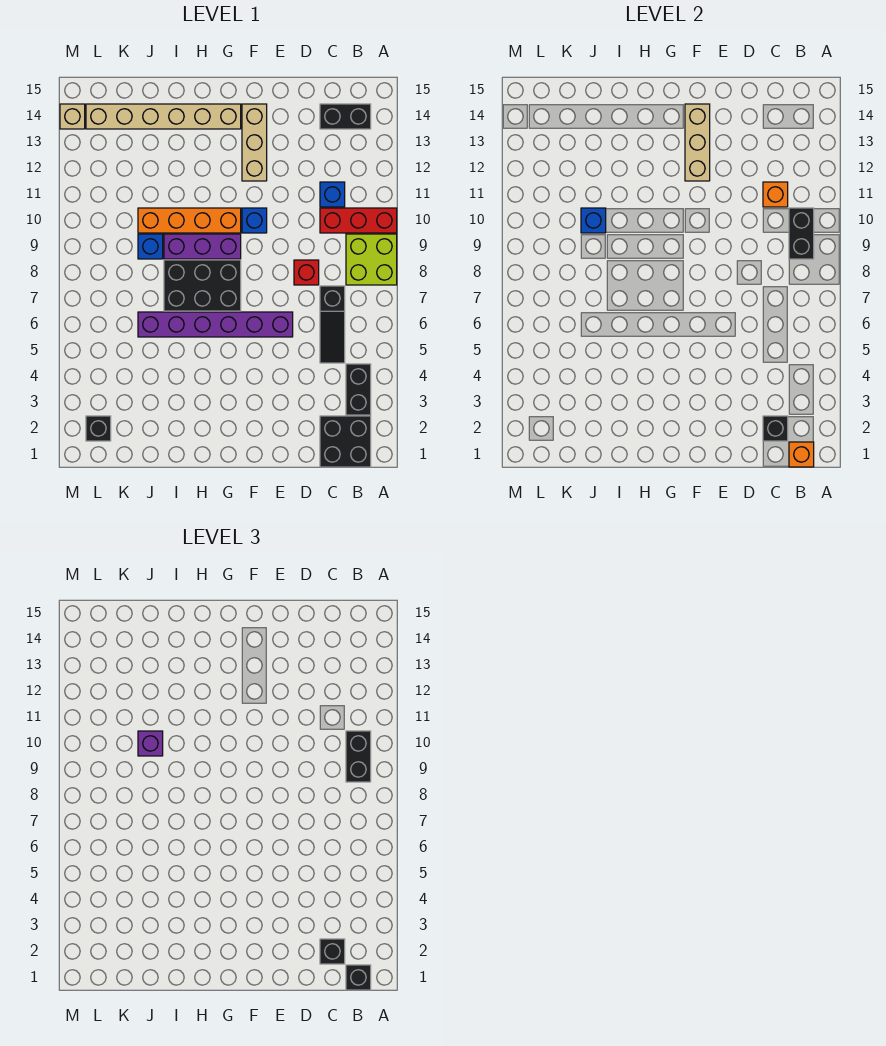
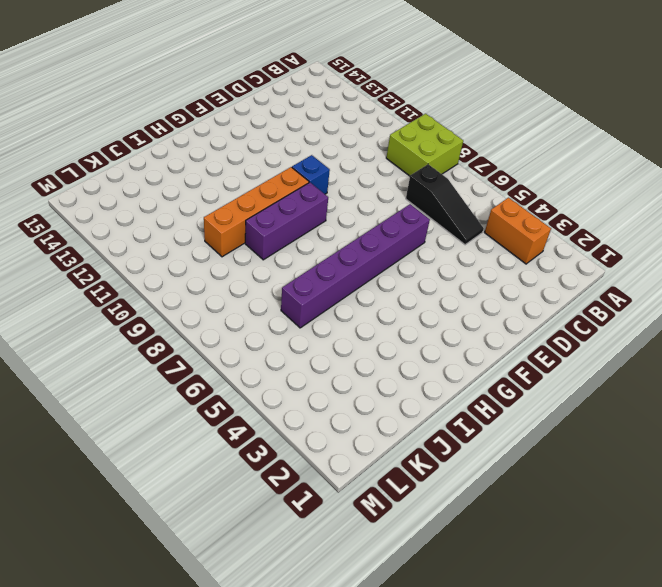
orange brick B3:B4 level 1 -> black brick B3:B4 level 1
none -> red brick A10:C10 level 1
none -> black brick B1:C2 level 1
none -> black brick B14:C14 level 1

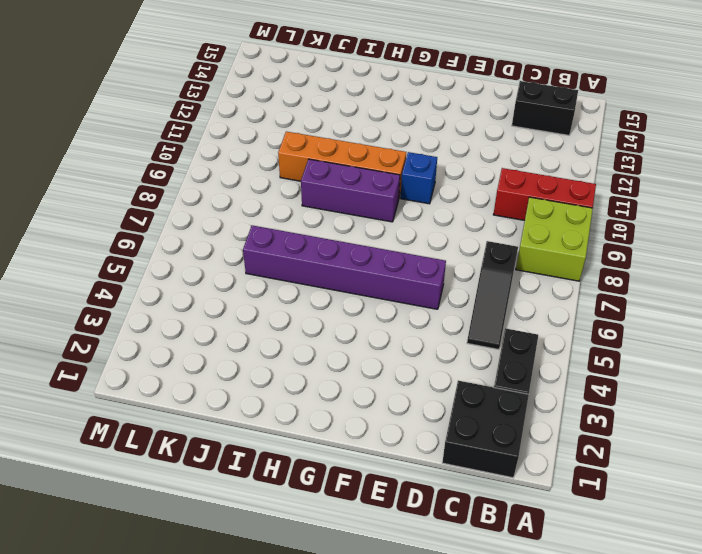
none -> blue brick C11 level 1
none -> red brick D8 level 1
none -> tan brick F12:F14 level 1

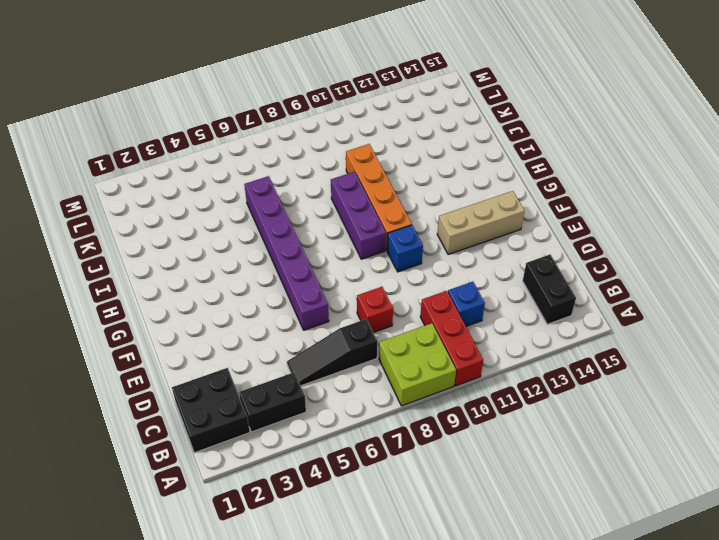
none -> black brick G7:I8 level 1
none -> tan brick G14:L14 level 1
none -> blue brick J9 level 1

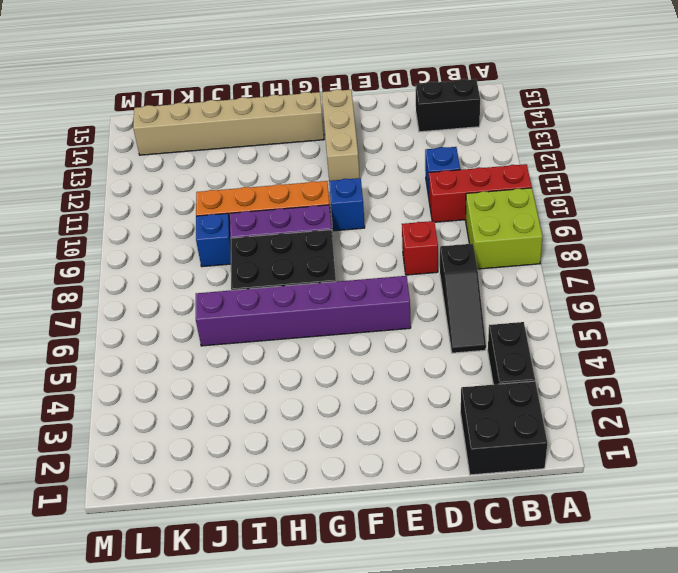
none -> black brick L2 level 1
none -> tan brick M14 level 1
none -> orange brick B1 level 2

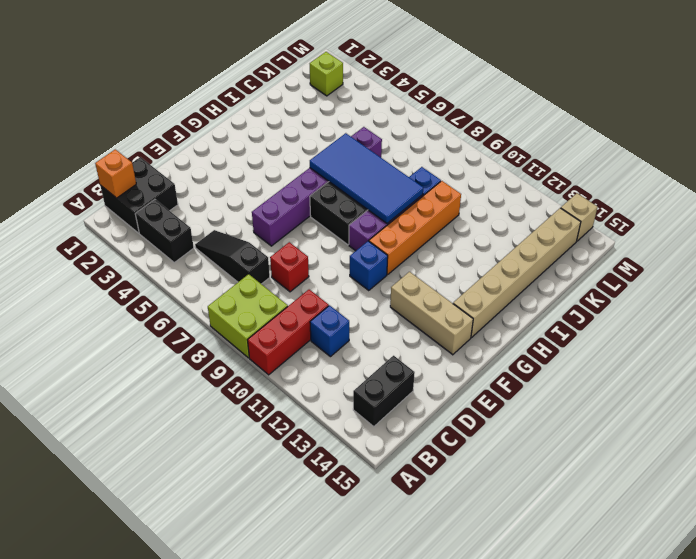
blue tile H6:I9 level 2 -> none
lime brick L2 level 1 -> black brick L2 level 1
none -> black brick B9:B10 level 2
none -> black brick C2 level 2
none -> orange brick C11 level 2

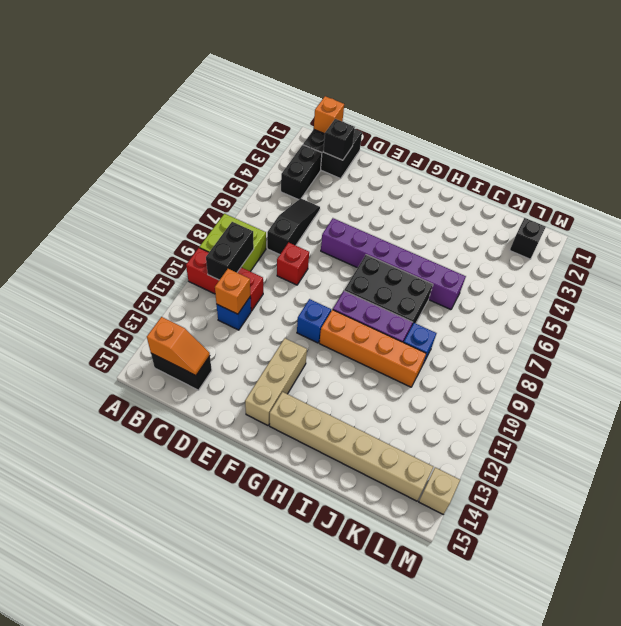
orange slope B14:C14 level 2 top B -> none
none -> tan brick F12:F14 level 2
none -> blue brick J10 level 2
none -> black brick B1 level 3

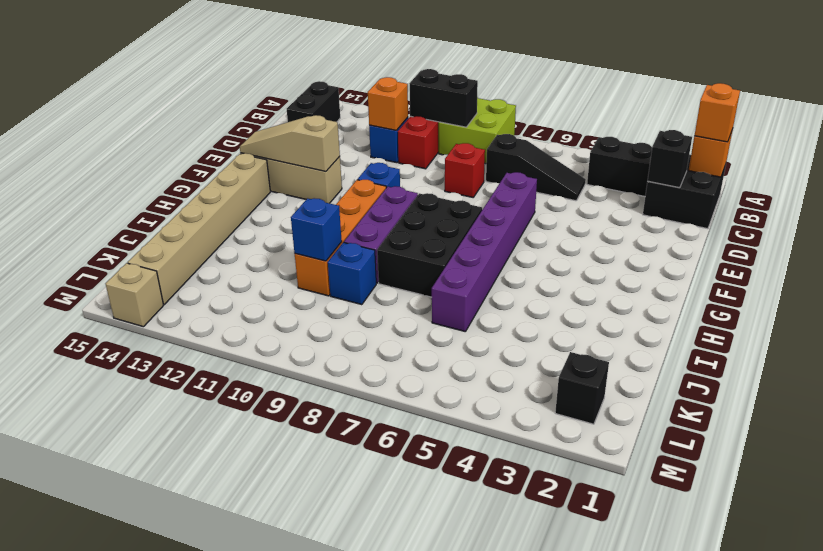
orange brick B1 level 3 -> black brick B1 level 3
tan slope F12:F14 level 2 top 12 -> tan brick F12:F14 level 2
none -> black brick B9:B10 level 3
none -> black brick C2 level 3
none -> purple brick J10 level 3

